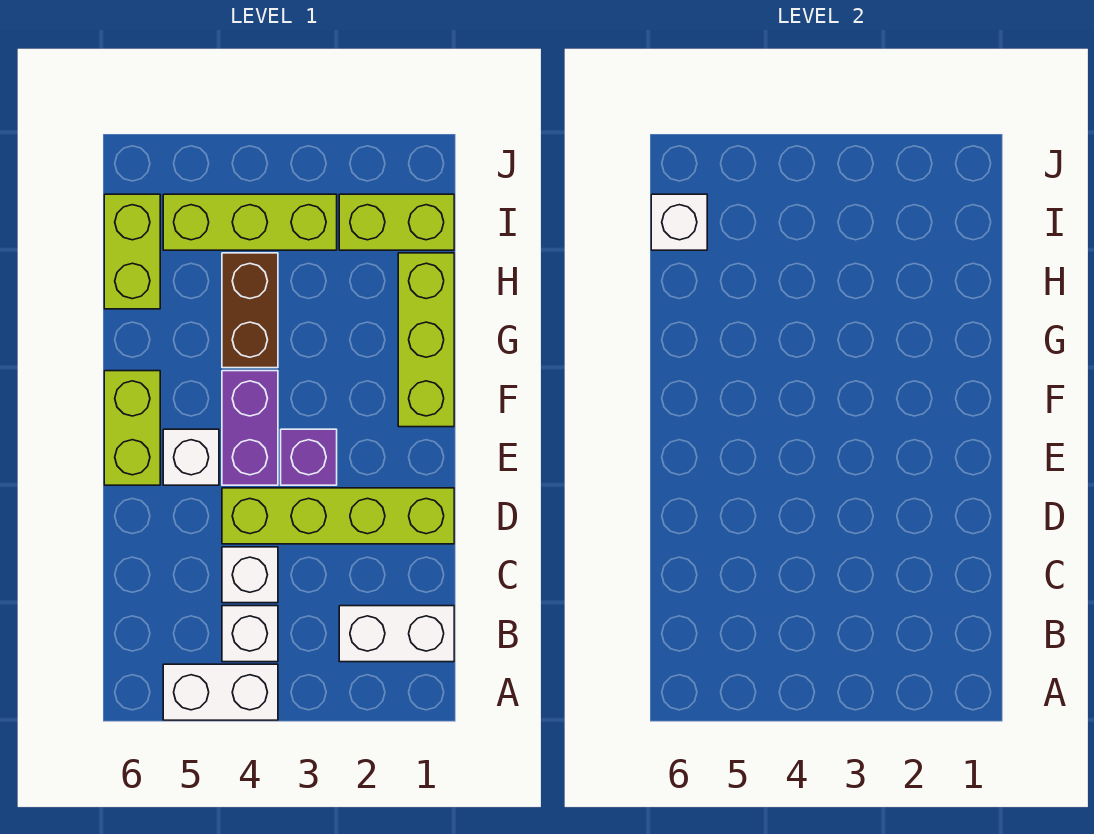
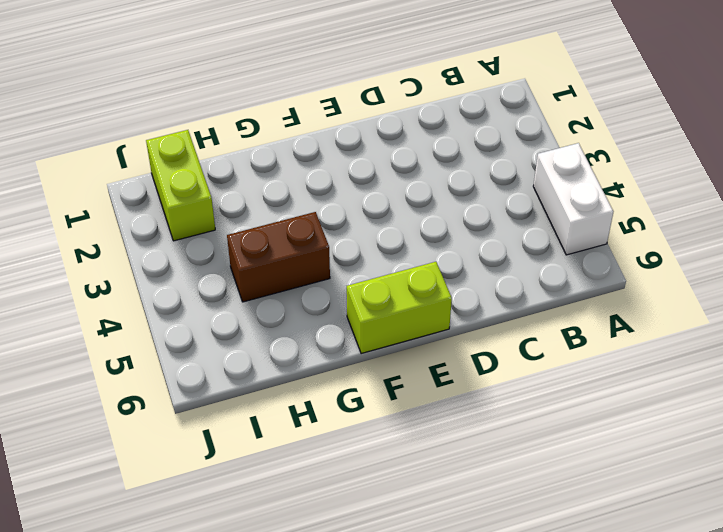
none -> white brick B1:B2 level 1
none -> white brick B4 level 1
none -> white brick C4 level 1

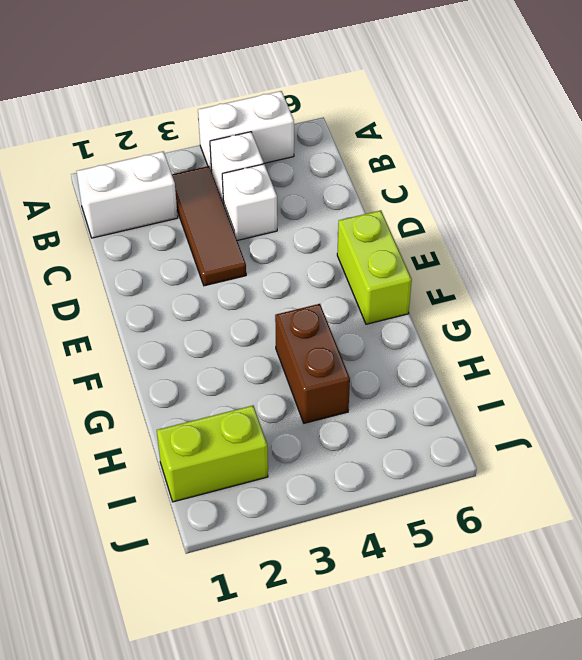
brown tile B3:D3 level 1 -> lime brick D1:D4 level 1
none -> purple brick E3 level 1
none -> purple brick E4:F4 level 1
none -> white brick E5 level 1

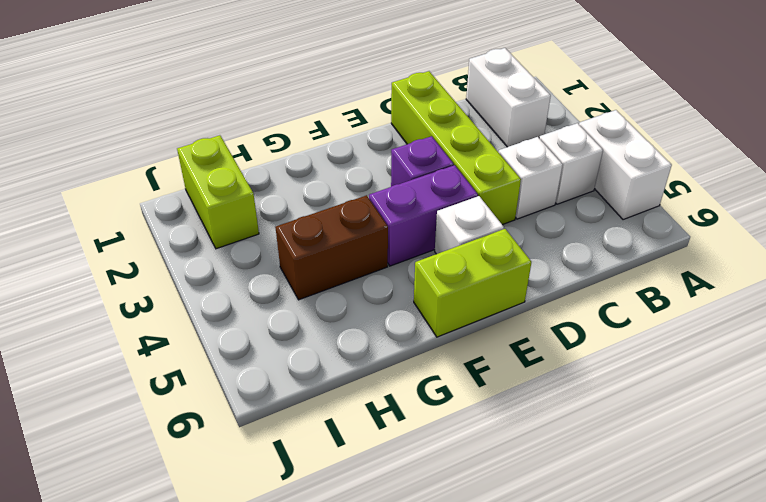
none -> lime brick F1:H1 level 1
none -> lime brick H6:I6 level 1
none -> lime brick I3:I5 level 1

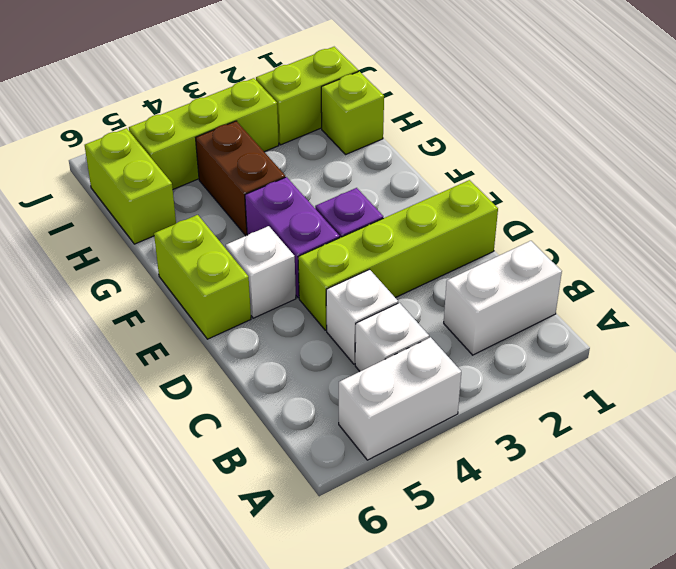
lime brick H1 level 1 -> lime brick F1:H1 level 1
none -> white brick I6 level 2

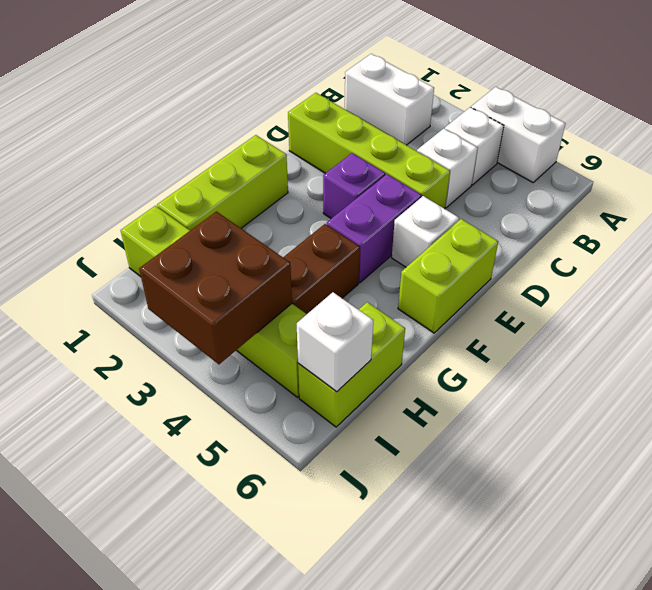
brown brick I3:J4 level 2 -> none

